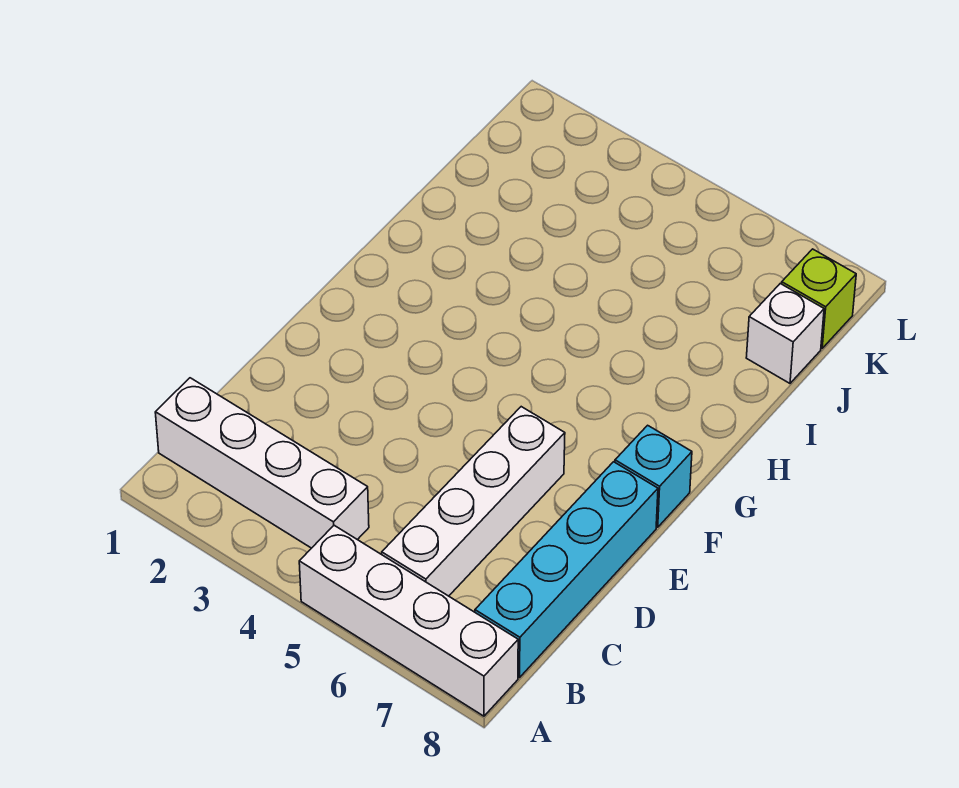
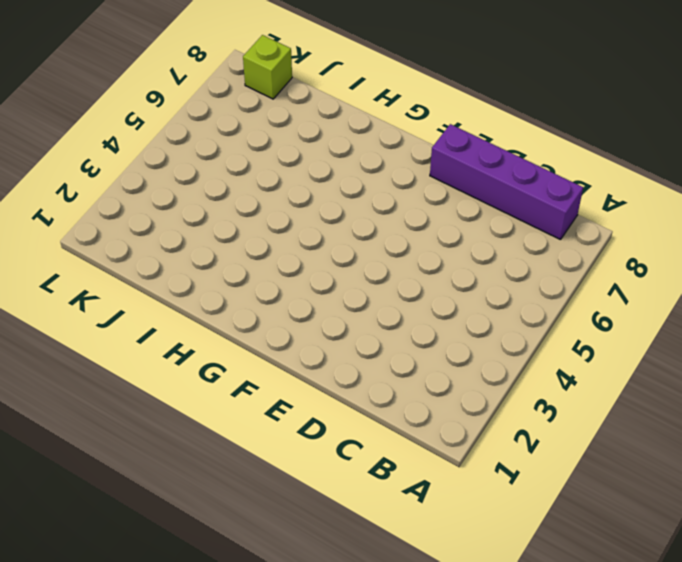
purple brick B8:E8 level 1 -> cyan brick B8:E8 level 1
none -> white brick A5:A8 level 1
none -> white brick B1:B4 level 1

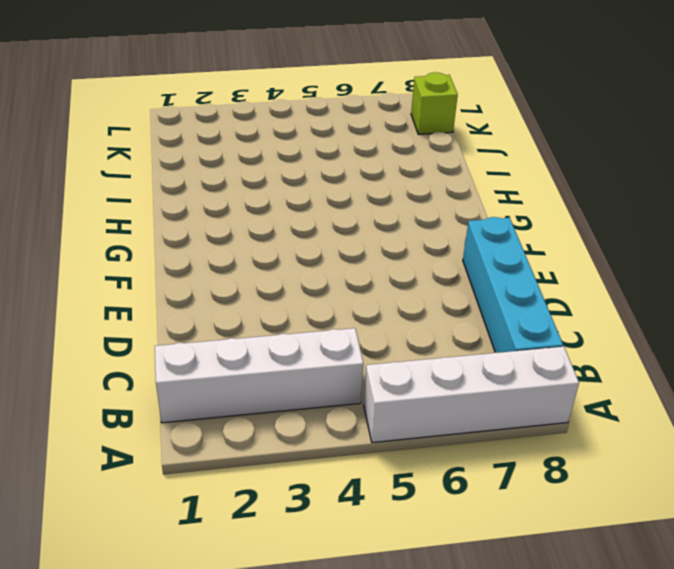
none -> white brick B6:E6 level 1
none -> cyan brick F8 level 1

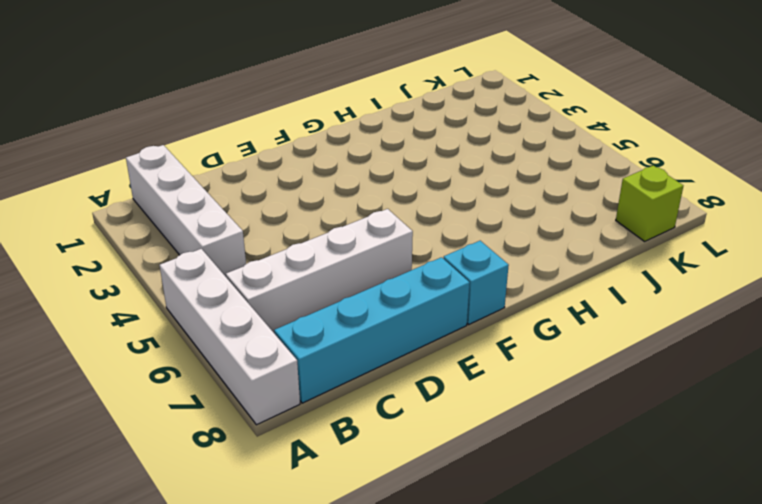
none -> white brick J8 level 1

